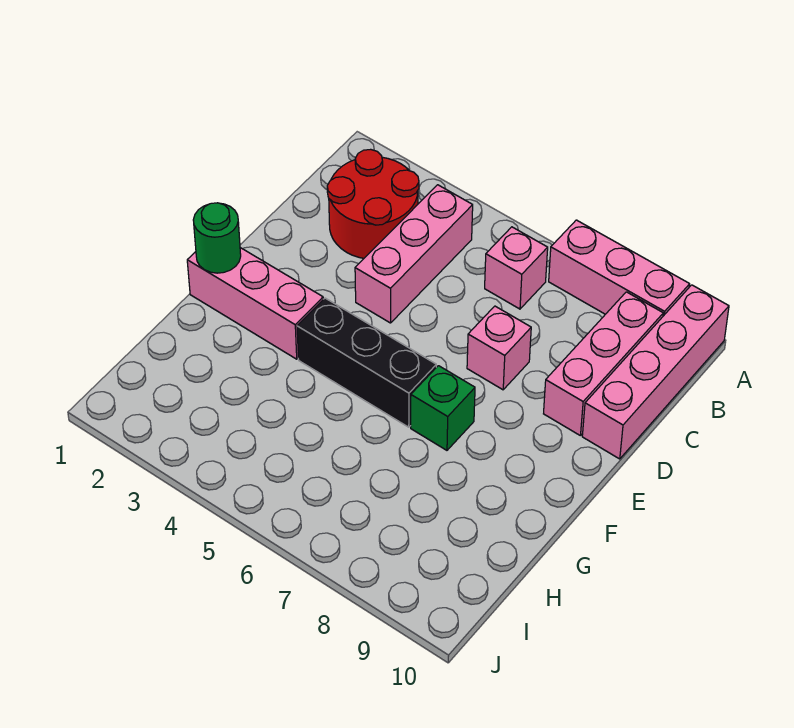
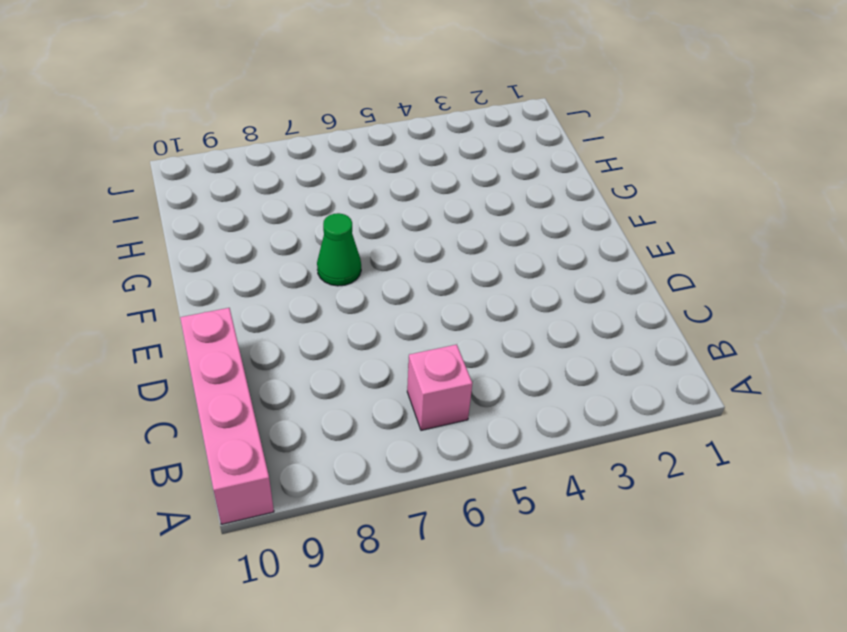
green cone F7 level 1 -> green brick F7 level 1
none -> pink brick A7:A9 level 1
none -> red round brick B2:C3 level 1

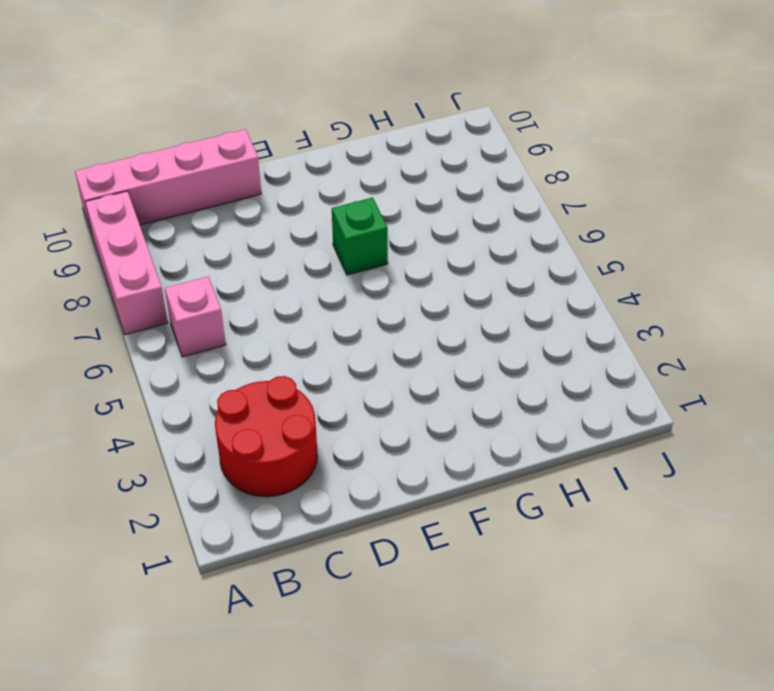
none -> pink brick B4:D4 level 1
none -> pink brick B9:D9 level 1

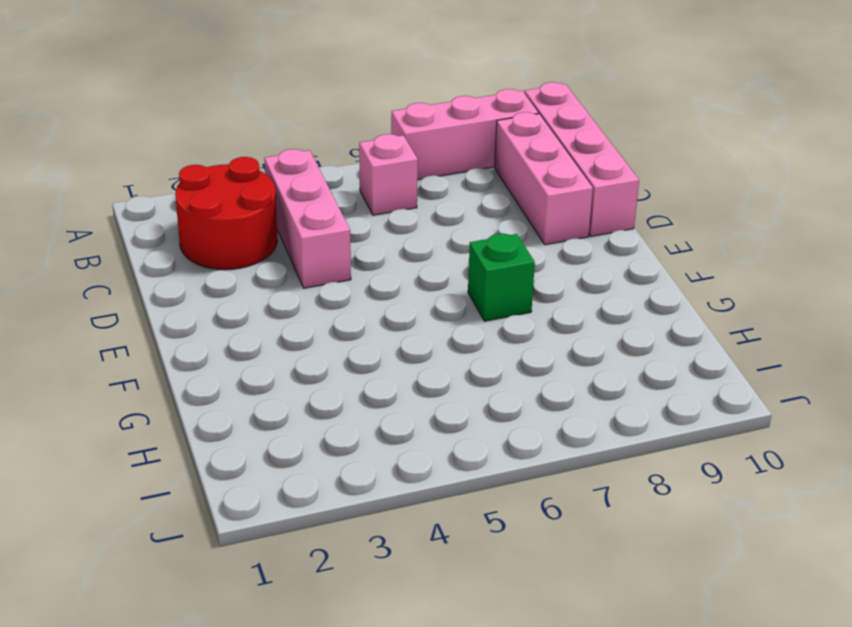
none -> pink brick D7 level 1
none -> pink brick F1:F3 level 1

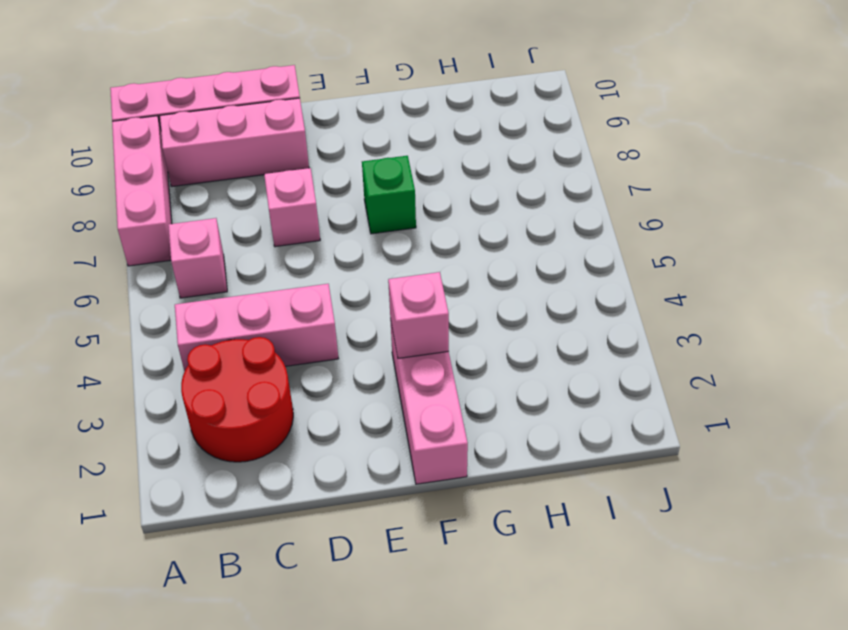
pink brick F3 level 2 -> none
none -> black brick F4:F6 level 1
none -> green round brick F1 level 2

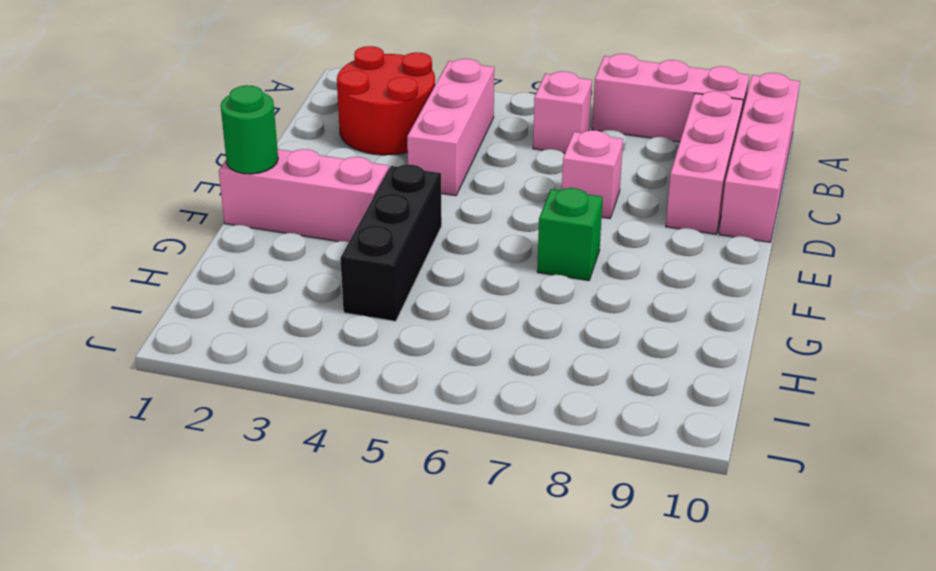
black brick F4:H4 level 1 -> black brick F4:F6 level 1

